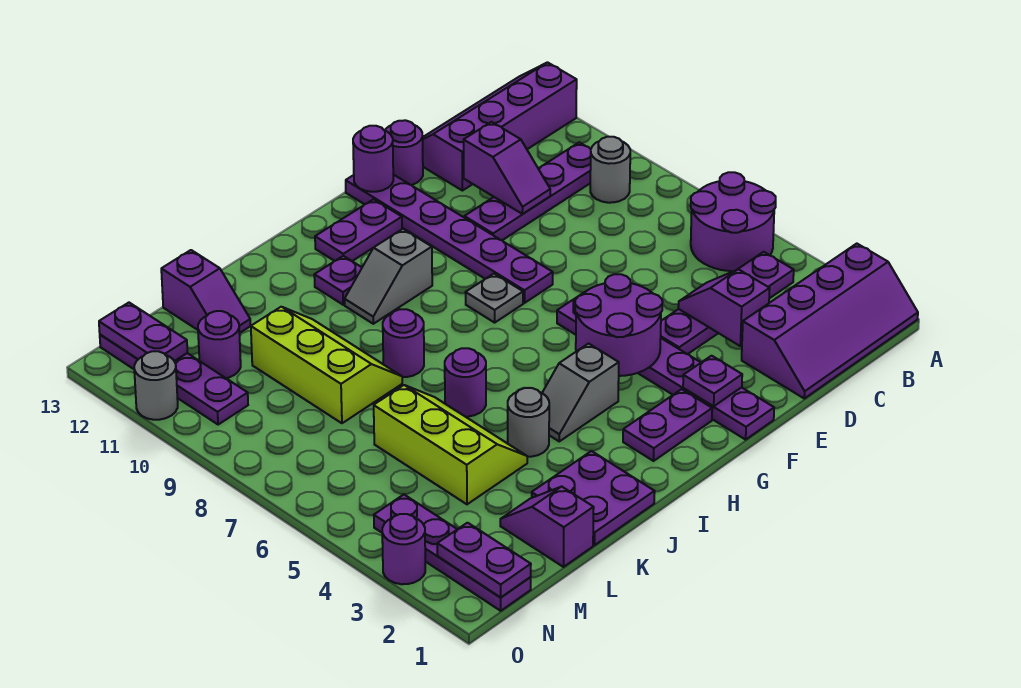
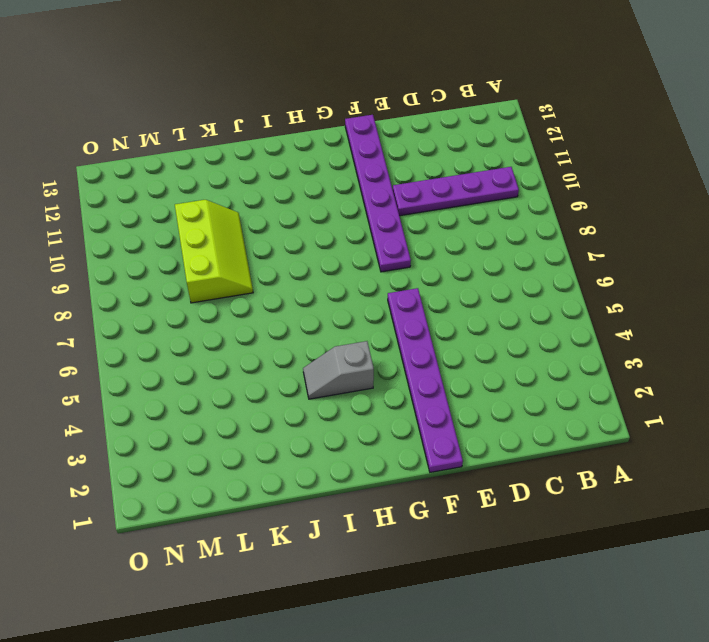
none -> purple slope A1:D2 level 1 top 2
none -> purple round brick A5:B6 level 1
none -> purple slope A12:D13 level 1 top 12
none -> purple plate B4:E4 level 1

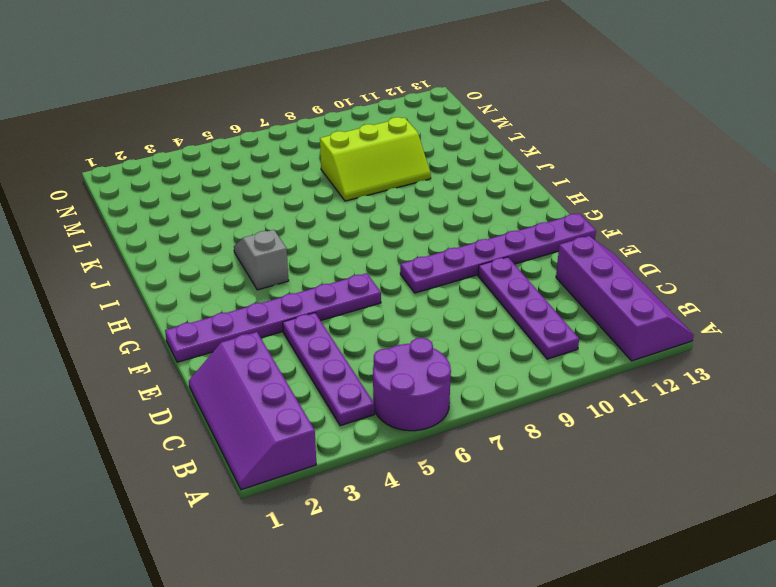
none -> grey round brick B9 level 1
none -> purple round brick E13 level 1
none -> purple plate G2:H2 level 1
none -> grey plate G8 level 1

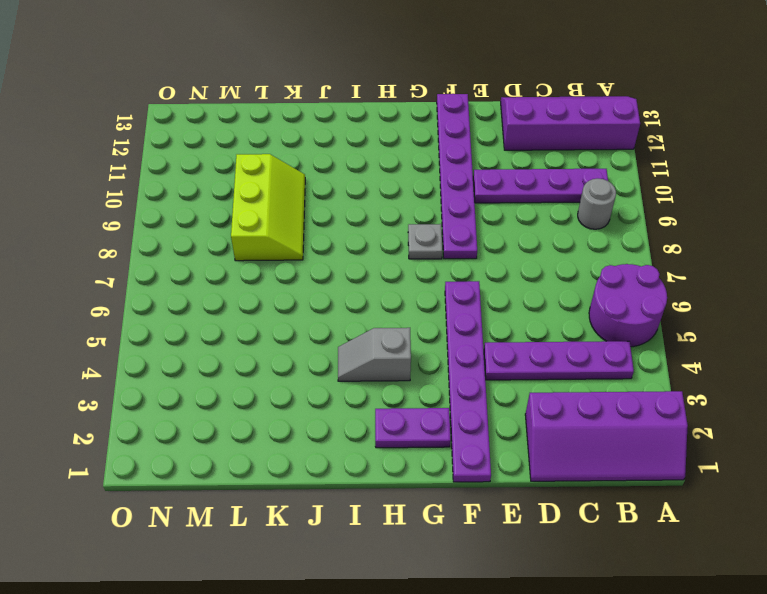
none -> purple round brick E13 level 1
none -> purple plate G12:H12 level 1
none -> grey slope H10:I10 level 1 top H
none -> purple plate I11 level 1

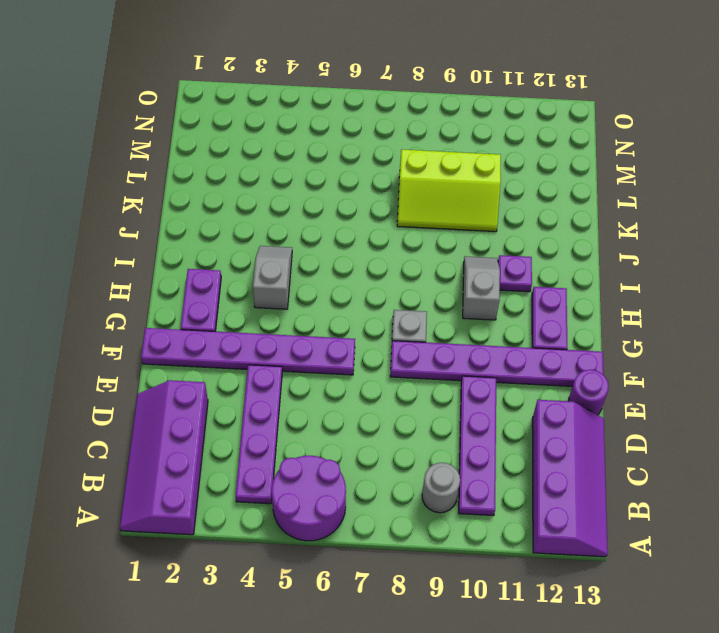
none -> purple plate J1:K2 level 1
none -> grey round brick J4 level 1
none -> purple round brick J6 level 1
none -> purple round brick J8 level 1

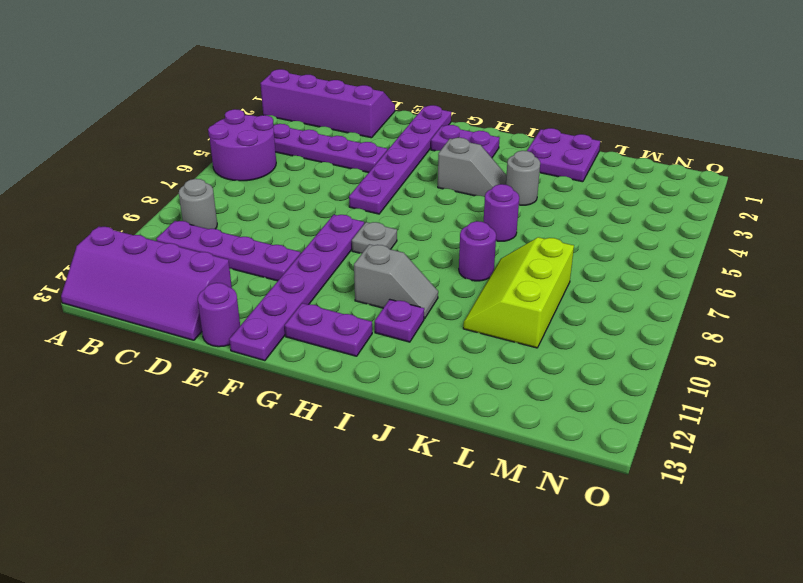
none -> lime slope K4:L6 level 1 top L
none -> purple slope L1:L2 level 1 top 1
none -> purple slope L12:L13 level 1 top 13
none -> purple round brick M11 level 1

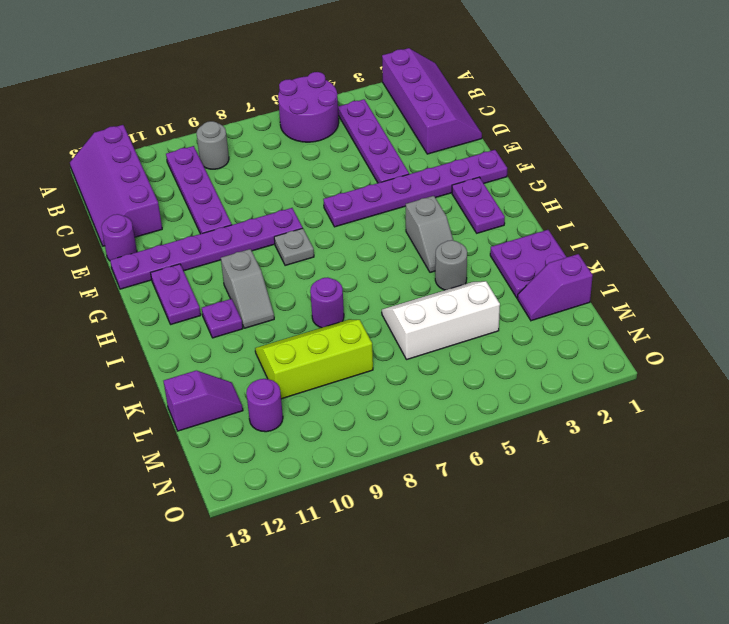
white slope K4:L6 level 1 top L -> lime slope K4:L6 level 1 top L
none -> purple round brick J6 level 1
none -> purple plate N1:N4 level 1
none -> purple plate N10:N13 level 1
none -> purple round brick O3 level 1

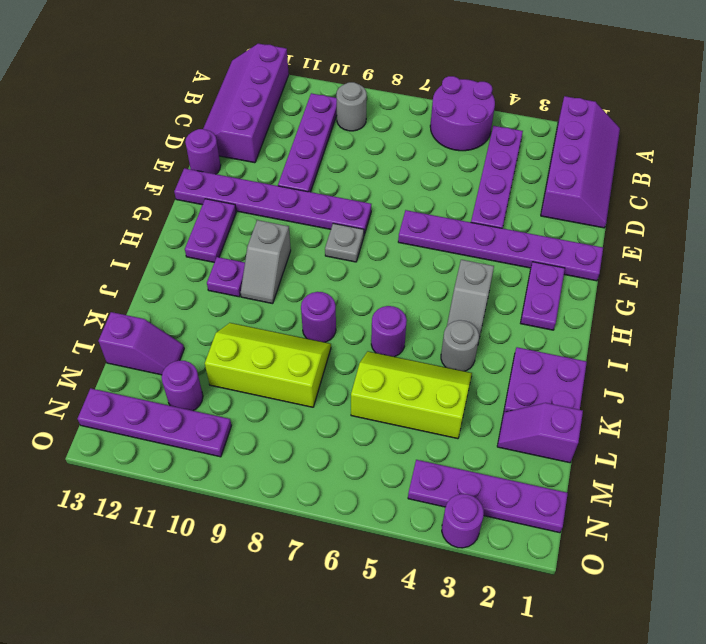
none -> grey round brick O11 level 1
none -> purple slope D3:D4 level 2 top 3
none -> purple slope D10:D11 level 2 top 11
none -> purple plate F2 level 2

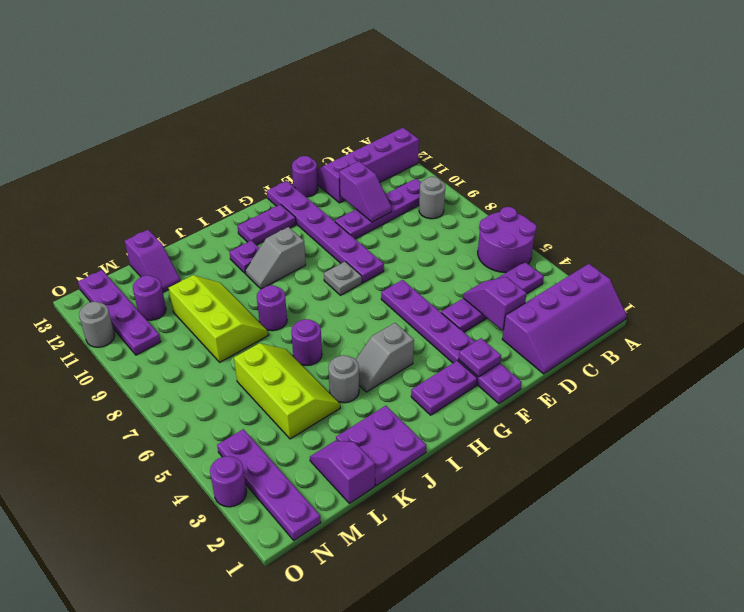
none -> purple round brick F4:G5 level 2
none -> purple round brick F13 level 2
none -> purple plate N1:N2 level 2
none -> purple plate N12:N13 level 2

